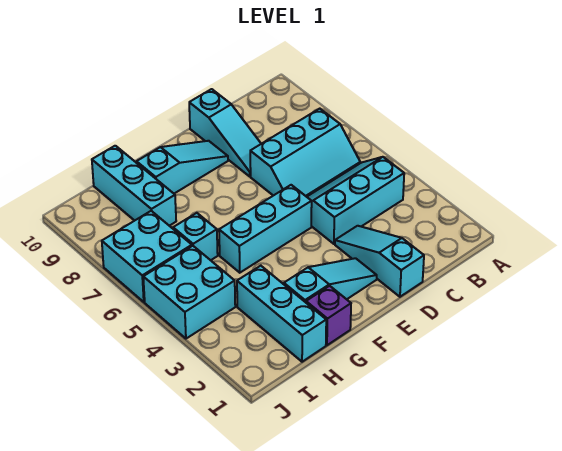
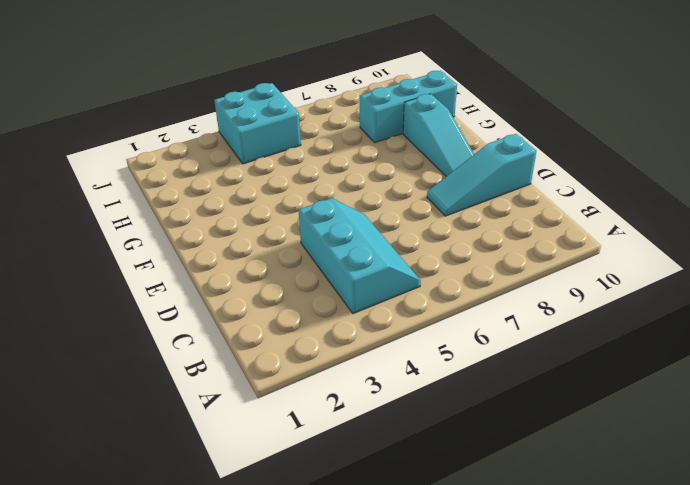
none -> cyan slope B6:D7 level 1 top 7
none -> cyan slope D1:D3 level 1 top 1
none -> cyan slope E2:G2 level 1 top G

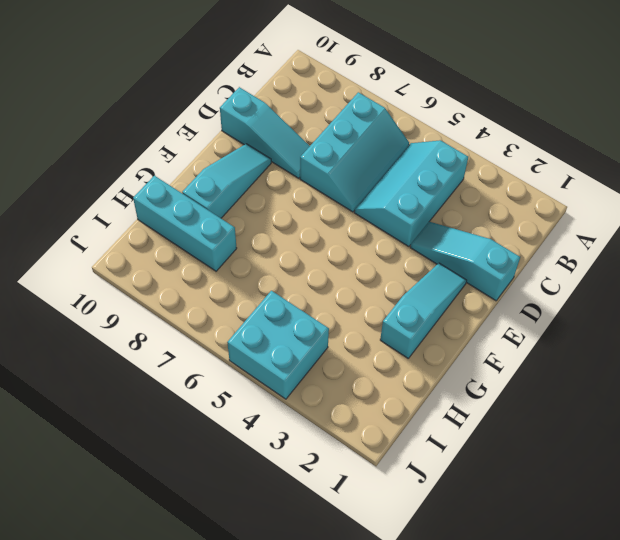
none -> cyan brick E5:G5 level 1
none -> purple brick G1 level 1
none -> cyan brick H1:H3 level 1

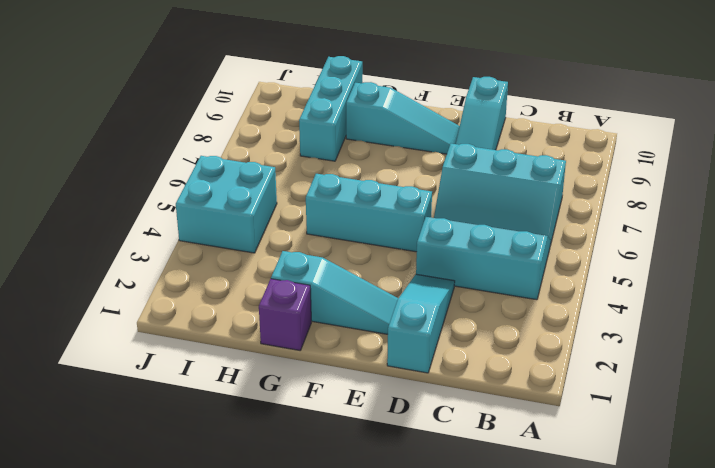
none -> cyan brick H1:H3 level 1
none -> cyan brick H6 level 1
none -> cyan brick I6:J7 level 1

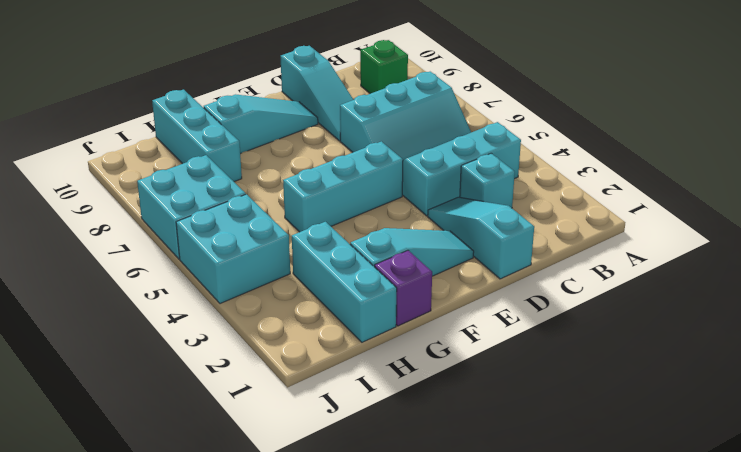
green brick B9 level 1 -> none
cyan brick C3 level 1 -> cyan brick H6 level 1

